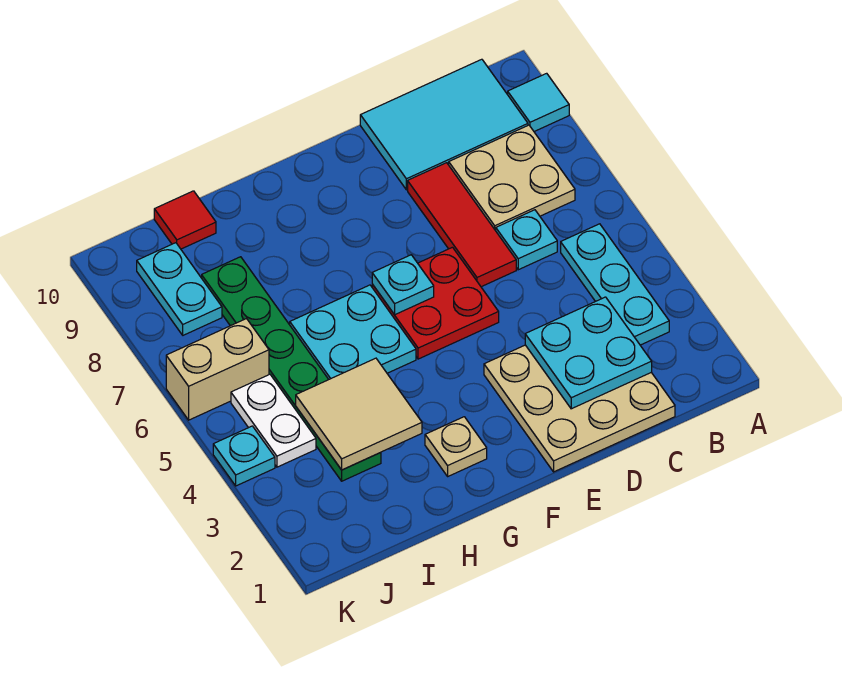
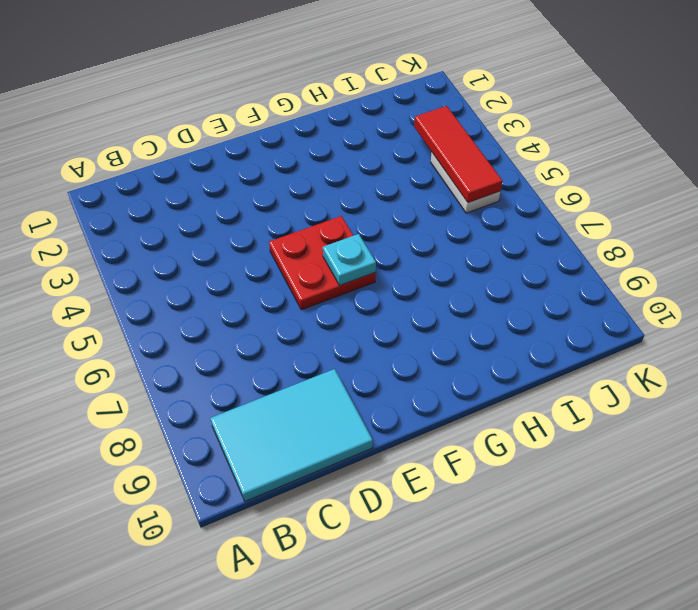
red tile J3:J5 level 2 -> red tile D6:D8 level 1
none -> cyan tile A9 level 1
none -> cyan plate B3:B5 level 1
none -> tan plate B7:C8 level 1

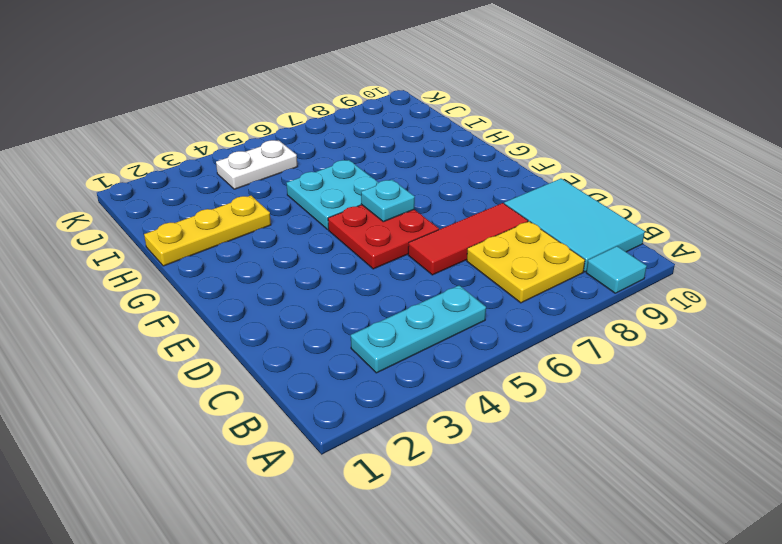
yellow plate B7:C8 level 1 -> tan plate B7:C8 level 1
yellow plate H1:H3 level 1 -> none
none -> tan plate C1:E3 level 1
none -> cyan plate C6 level 1
none -> tan plate G2 level 1

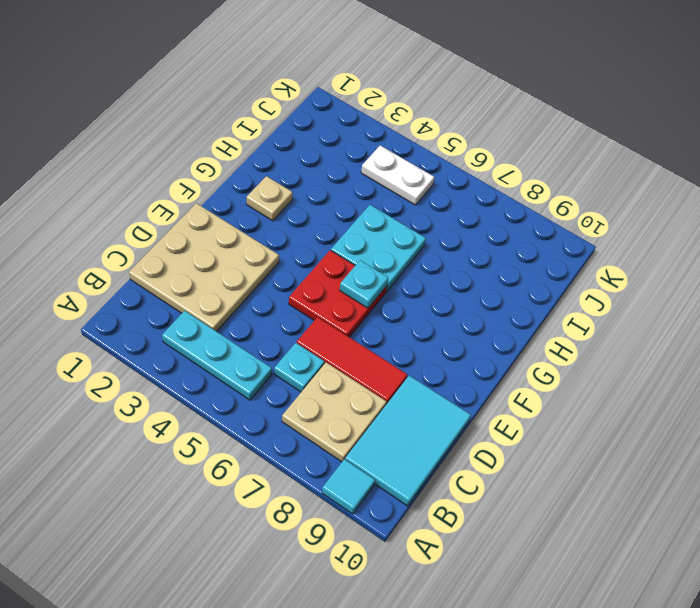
none -> green plate I3:I8 level 1
none -> red tile I10 level 1
none -> tan brick J6:K6 level 1

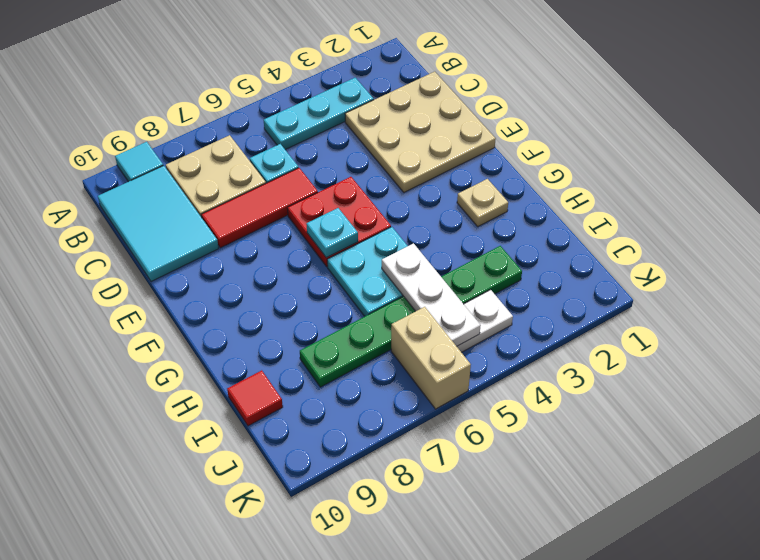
white plate H5:J5 level 2 -> none
none -> cyan plate J8:J9 level 1
none -> cyan plate K4 level 1
none -> cyan plate C2:D3 level 2

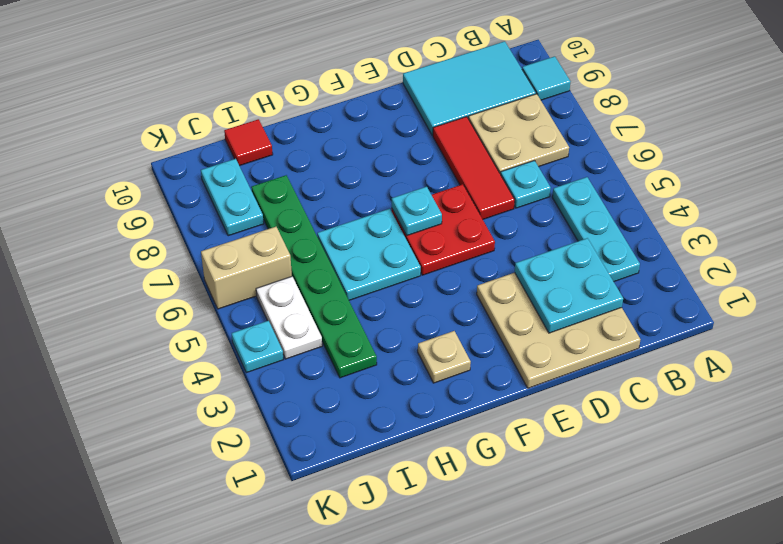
none -> tan tile H3:I4 level 2

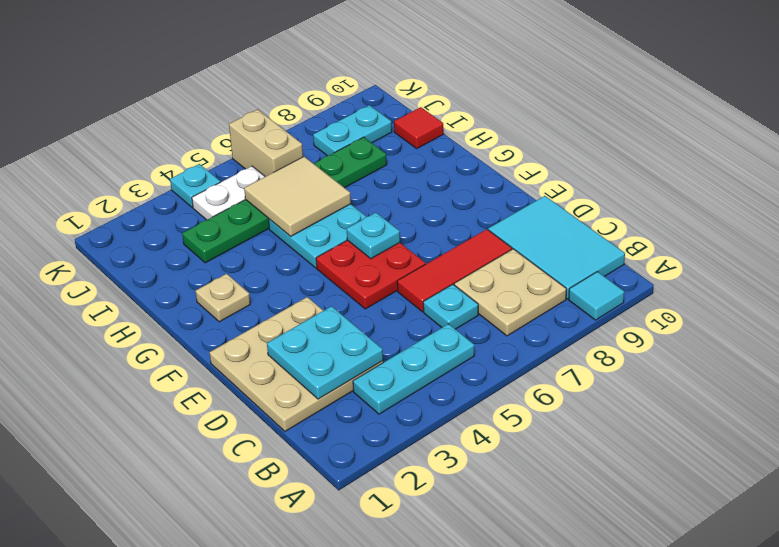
tan tile H5:I6 level 2 -> tan tile H3:I4 level 2

